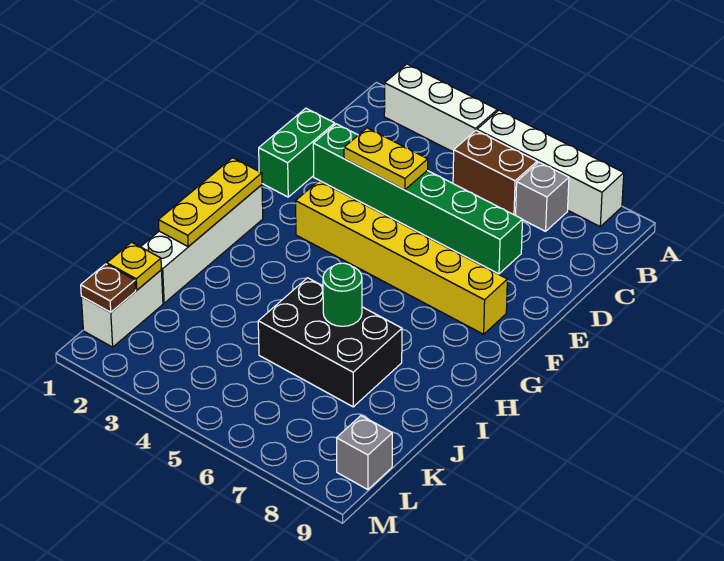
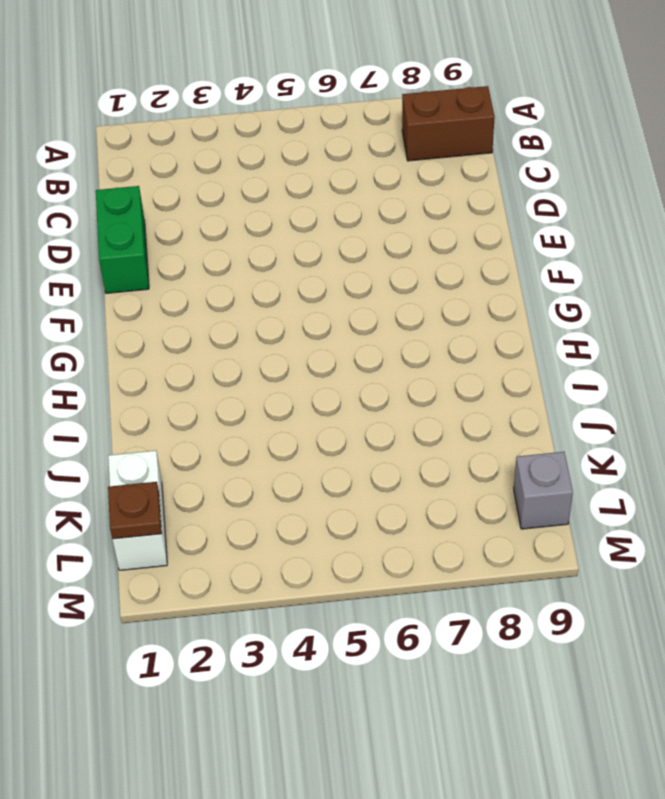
brown brick B8:B9 level 1 -> brown brick B5:B6 level 1
none -> white brick A2:A4 level 1
none -> white brick A5:A8 level 1
none -> grey brick B7 level 1

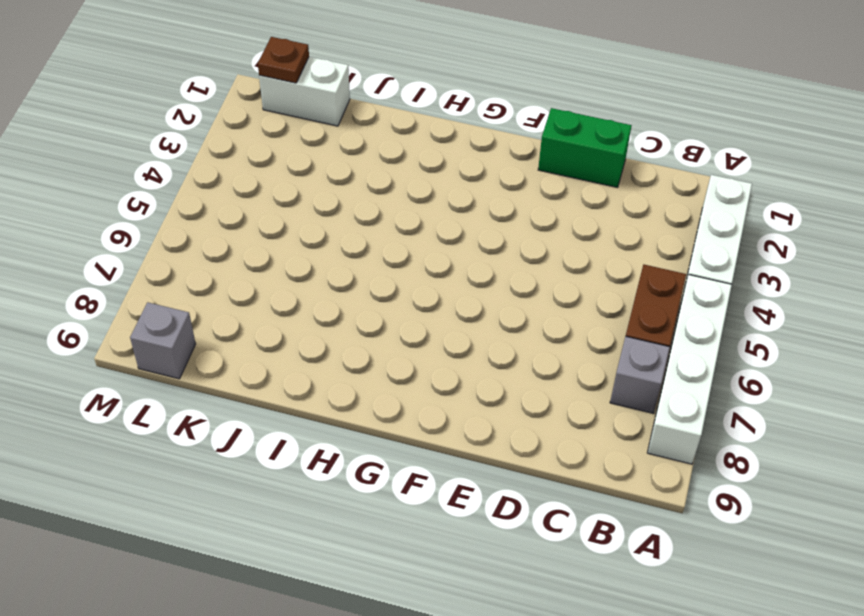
none -> green brick D2:D7 level 1
none -> yellow brick F3:F8 level 1
none -> white brick G1:J1 level 1

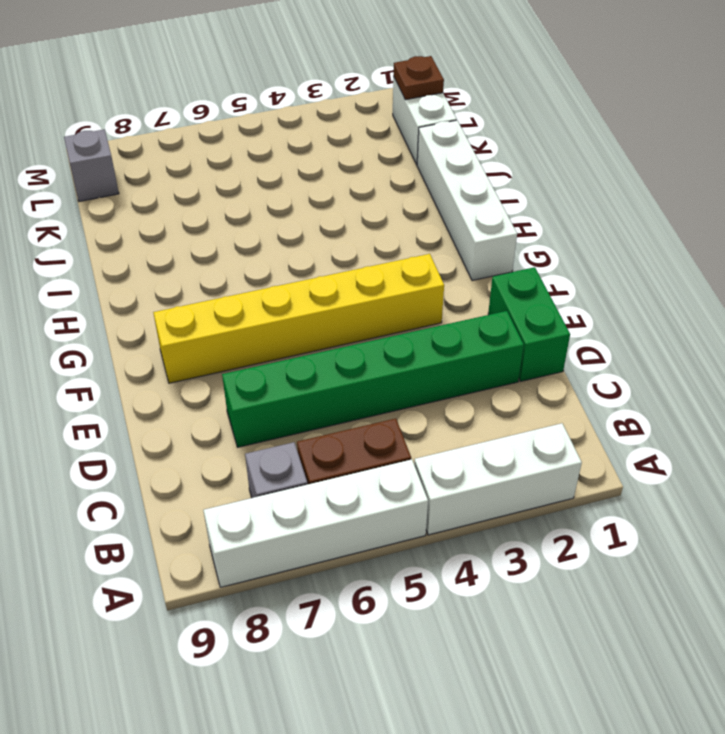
none -> black brick I5:J7 level 1
none -> yellow plate D3:D4 level 2
none -> yellow plate G1:I1 level 2

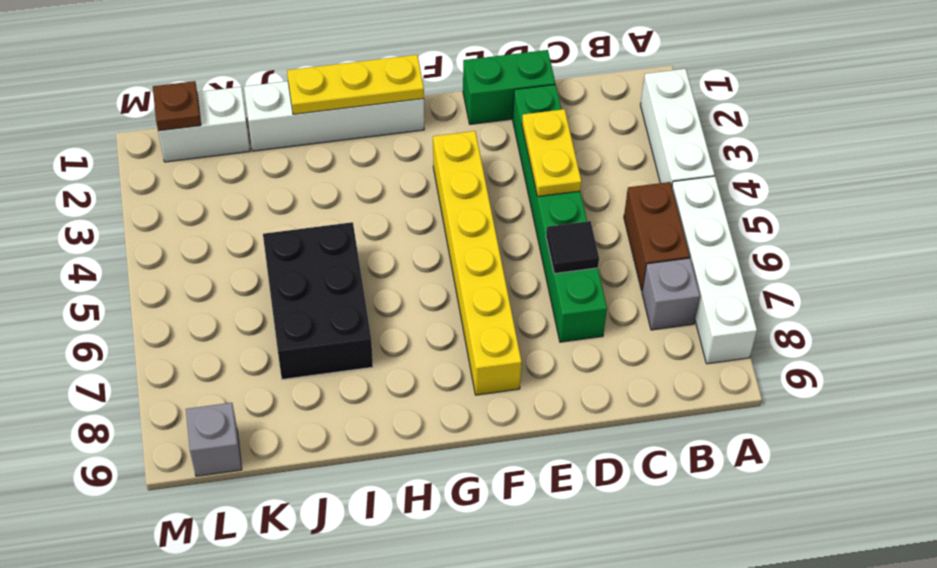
black tile D6 level 2 -> none
none -> green round brick I6 level 2
none -> yellow plate K1 level 2

